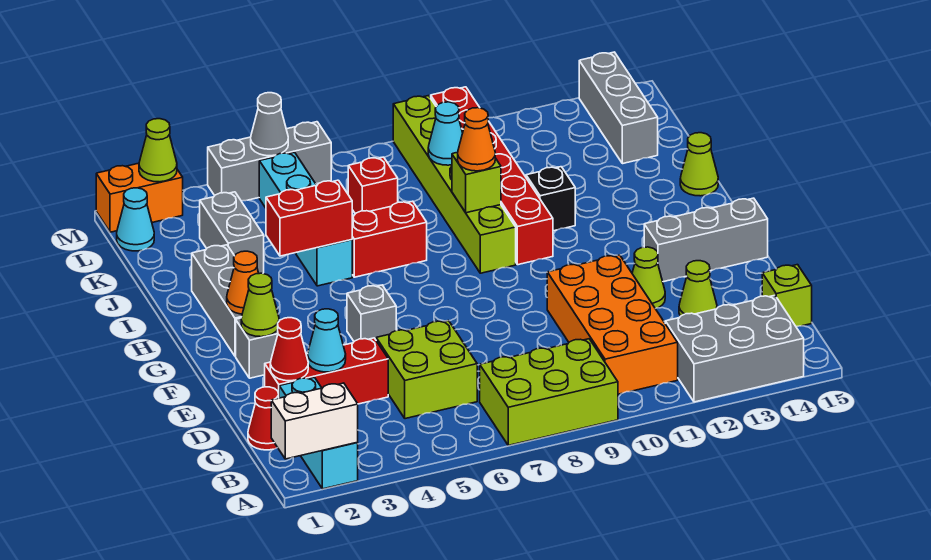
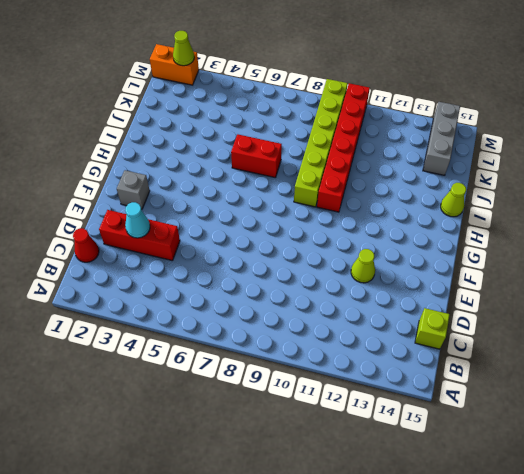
none -> cyan brick A2:C2 level 1
none -> lime brick A7:B9 level 1
none -> grey brick A12:B14 level 1
none -> orange brick B10:E11 level 1

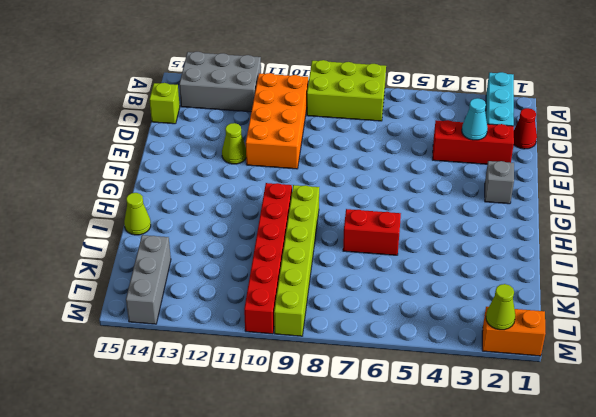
none -> lime brick C5:D6 level 1
none -> lime cone D13 level 1
none -> grey brick F5 level 1
none -> grey brick F13:F15 level 1

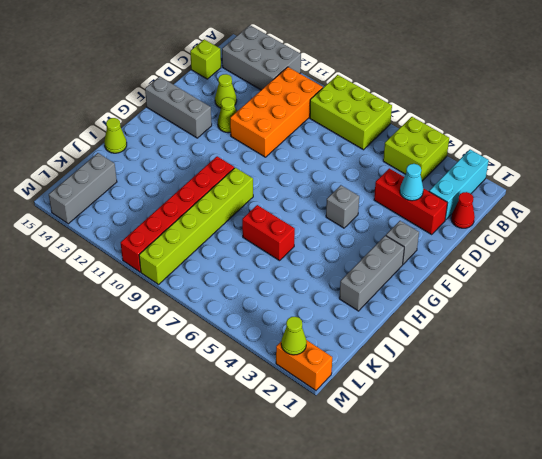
lime brick A4:B5 level 1 -> lime brick C5:D6 level 1
none -> cyan brick I5:L5 level 1
none -> black brick I11 level 1
none -> grey brick J3:K3 level 1
none -> red brick K7 level 1

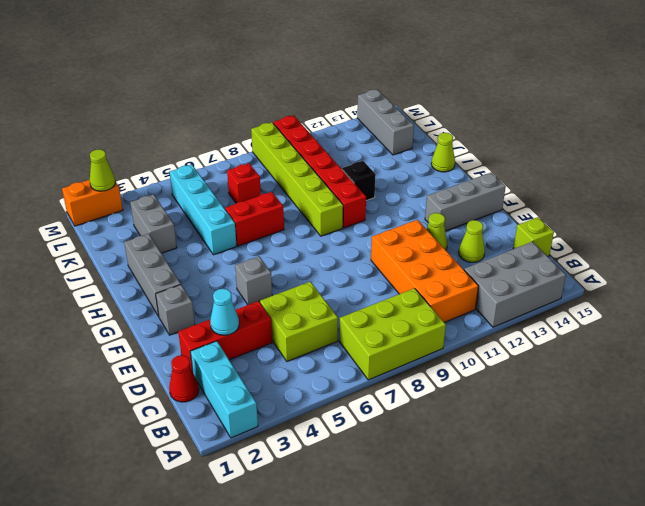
none -> cyan cone L1 level 1
none -> grey brick M4:M6 level 1
none -> white brick A1:A2 level 2
none -> red cone D2 level 2

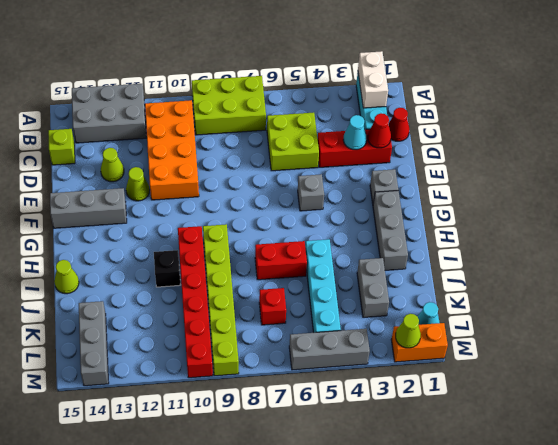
white brick A2:B2 level 2 -> white brick A1:A2 level 2
none -> lime cone F2 level 2
none -> orange cone G2 level 2
none -> red brick I4:I5 level 2
none -> lime brick I9 level 2

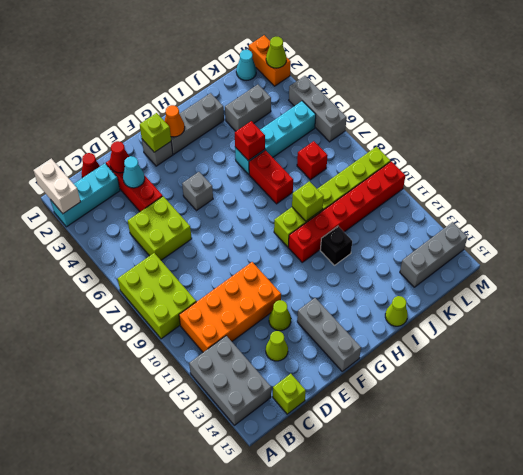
lime brick F2 level 2 -> lime cone F2 level 2
red brick I5 level 2 -> red brick I4:I5 level 2
none -> cyan cone K9 level 2
none -> grey cone M5 level 2
none -> orange cone I9 level 3

